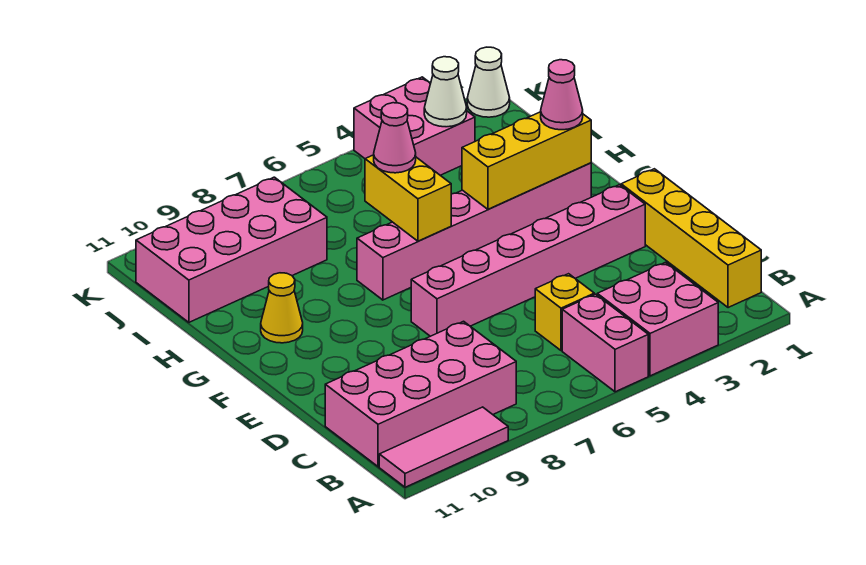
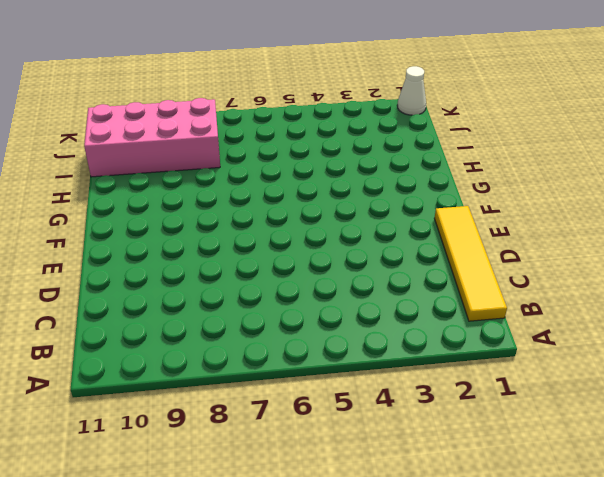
yellow tile B1:E1 level 1 -> yellow brick B1:E1 level 1
none -> pink brick A3:B4 level 1
none -> pink brick A5:B5 level 1
none -> pink tile A9:A11 level 1

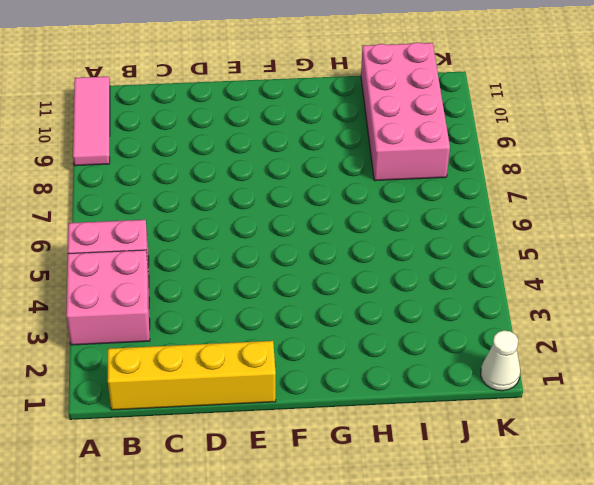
none -> pink brick B8:C11 level 1
none -> yellow brick C5 level 1
none -> pink brick E2:E7 level 1

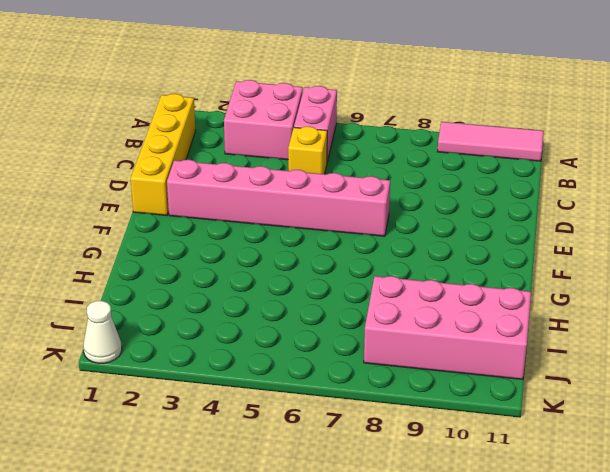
none -> pink brick B8:C11 level 1
none -> pink brick G2:G7 level 1
none -> yellow cone G10 level 1

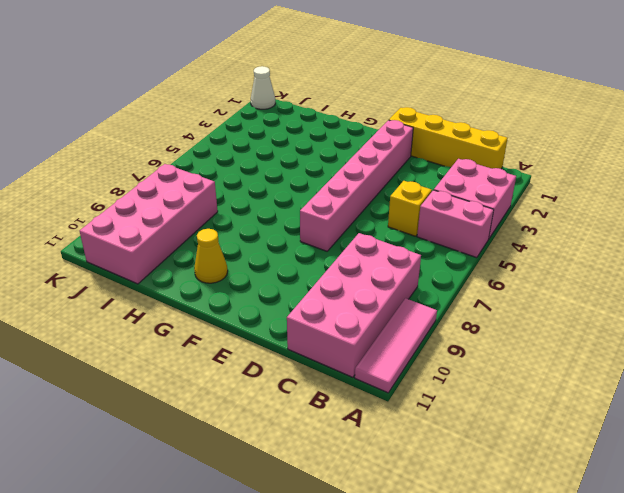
none -> pink brick G2:G7 level 1
none -> pink brick J3:K4 level 1
none -> yellow brick G2:G4 level 2

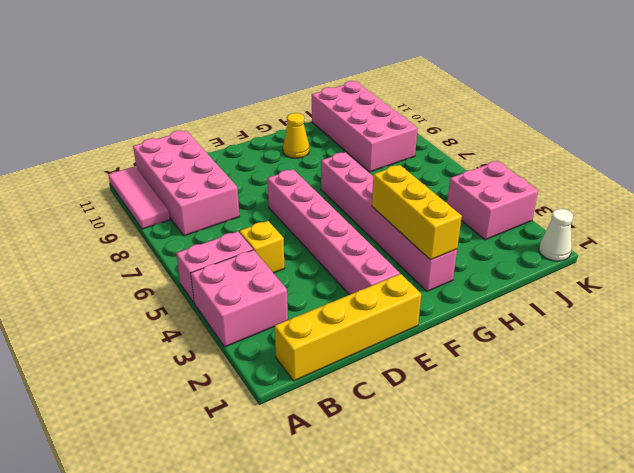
none -> yellow brick G6:H6 level 2
none -> white cone J3 level 2
none -> pink cone G2 level 3

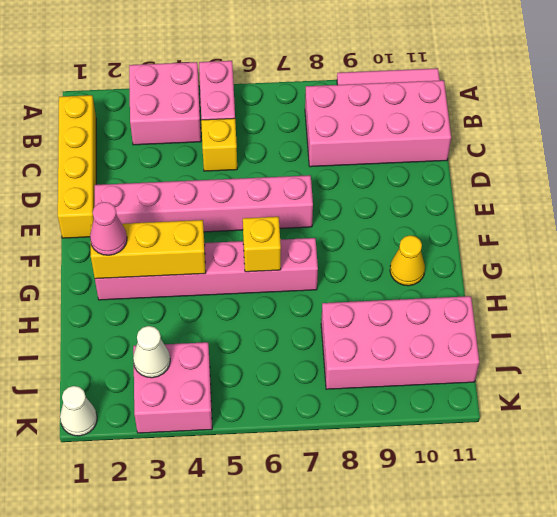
yellow brick G6 level 2 -> yellow brick G6:H6 level 2
none -> pink cone H6 level 3

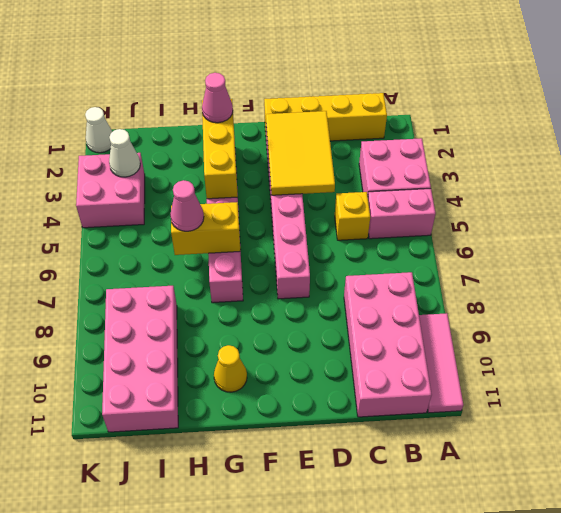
yellow tile D2:E4 level 2 -> none

